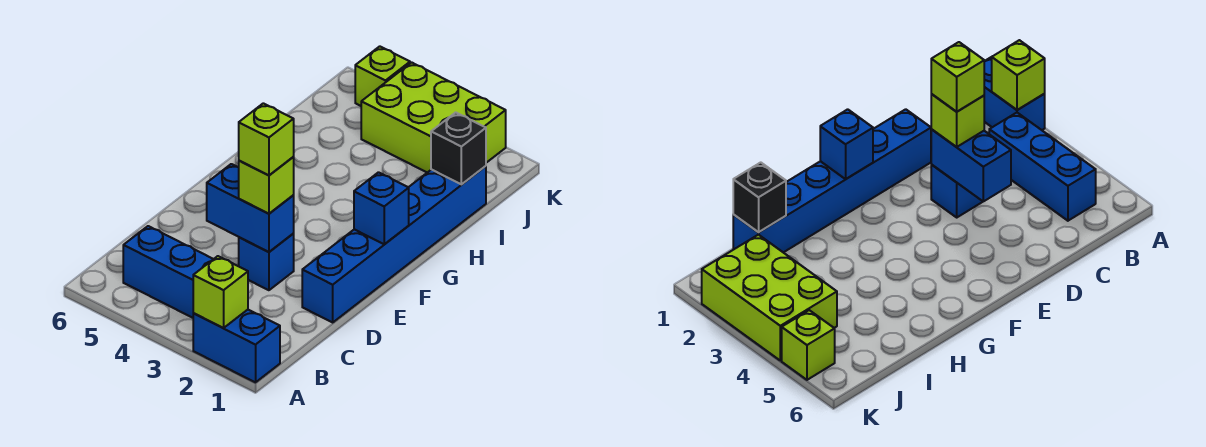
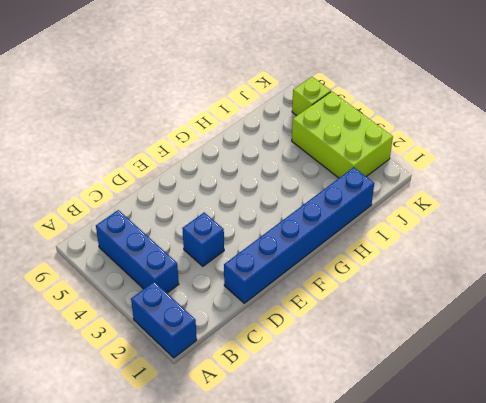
none -> lime brick A2 level 2
none -> blue brick D3:D4 level 2
none -> blue brick F1 level 2

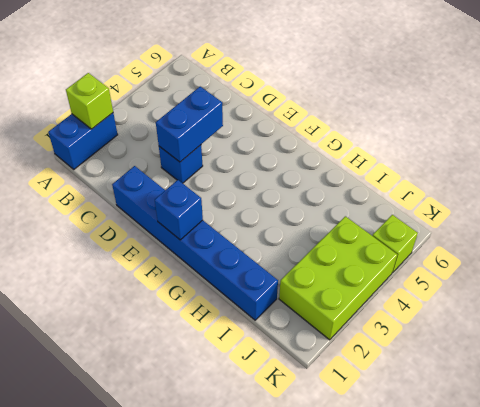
none -> blue brick B3:B5 level 1
none -> black brick I1 level 2
none -> lime brick D3 level 3

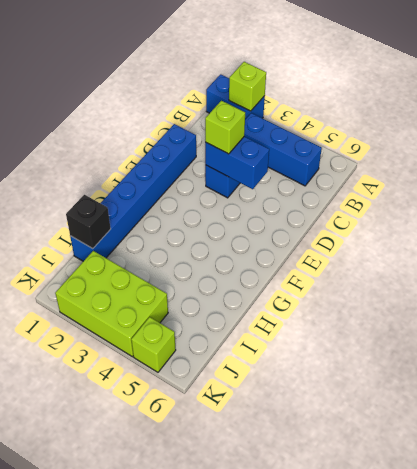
none -> blue brick F1 level 2
none -> lime brick D3 level 4

